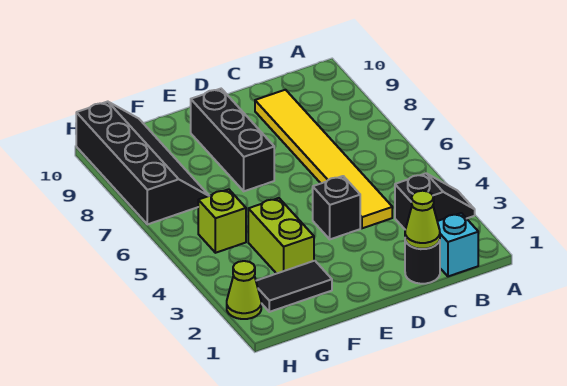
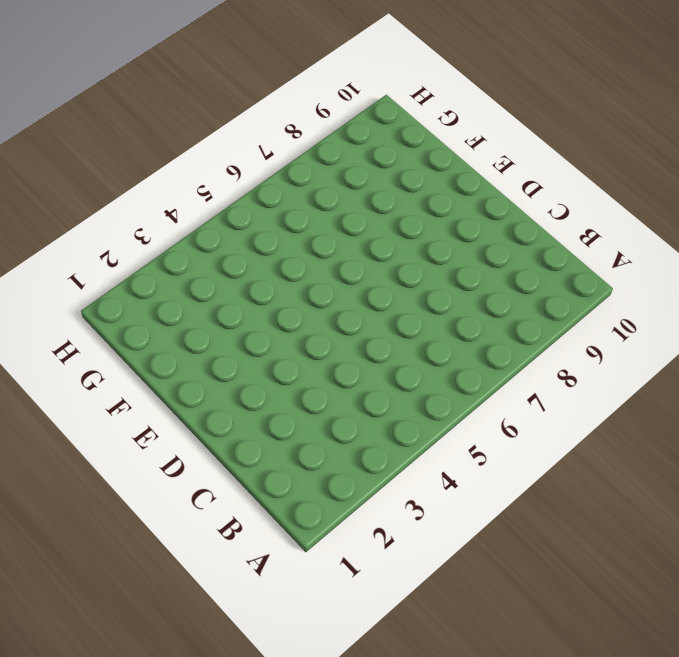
none -> black slope A3:B3 level 1 top B
none -> cyan brick B1 level 1
none -> black round brick C1 level 1

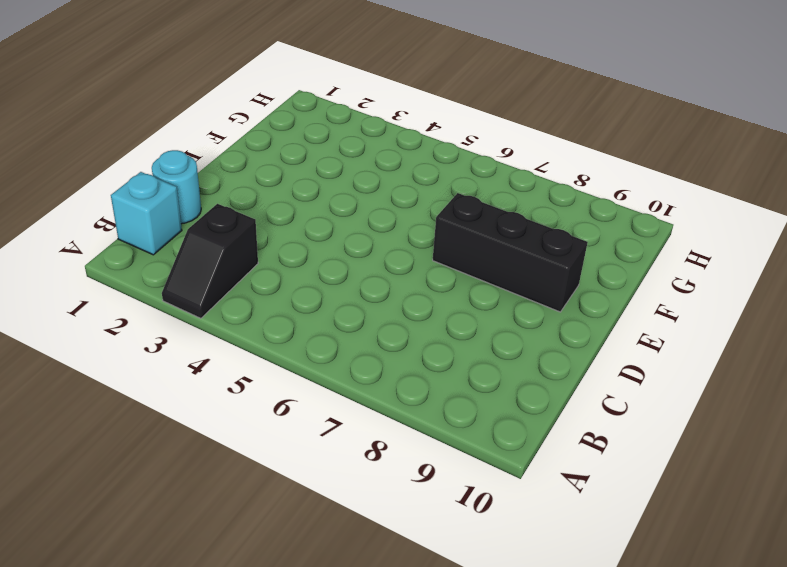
cyan round brick C1 level 1 -> black round brick C1 level 1
none -> yellow tile C4:C9 level 1
none -> black brick D4 level 1
none -> black tile F2:G2 level 1

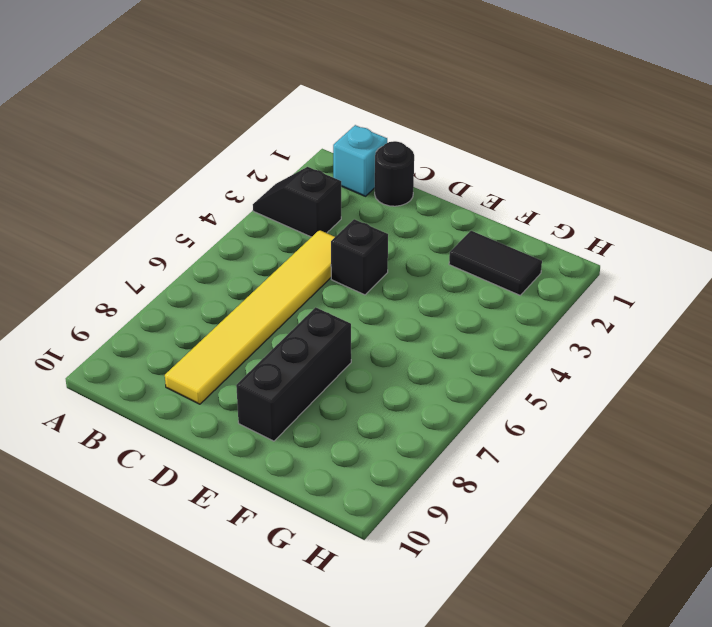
none -> lime brick F3:F4 level 1
none -> lime brick G5 level 1
none -> black slope G7:H10 level 1 top H

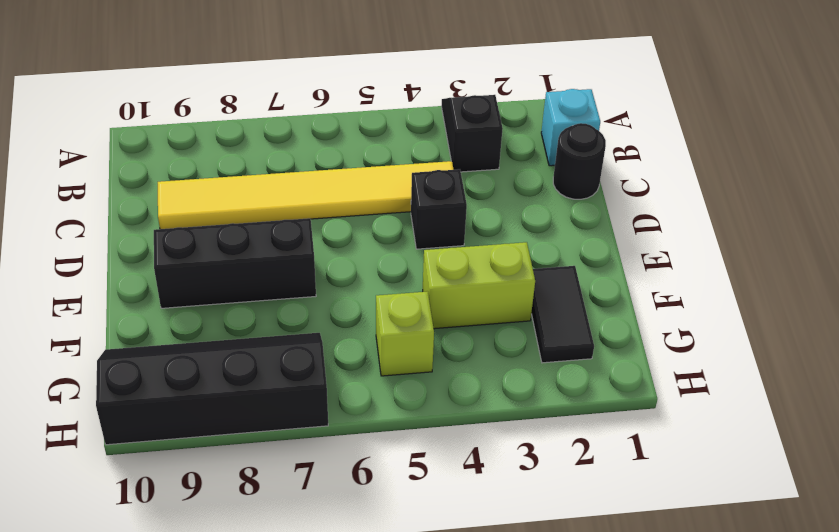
none -> lime cone H2 level 1
none -> lime cone C1 level 2

